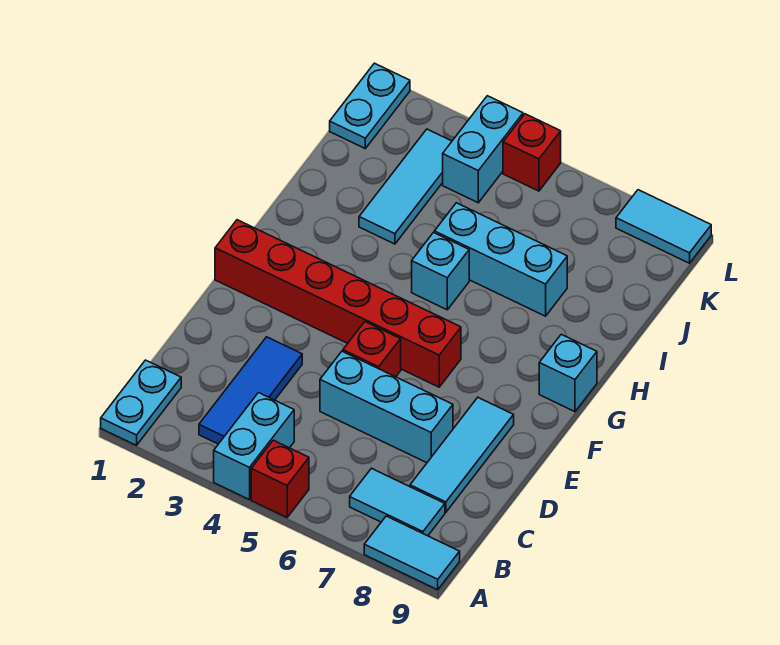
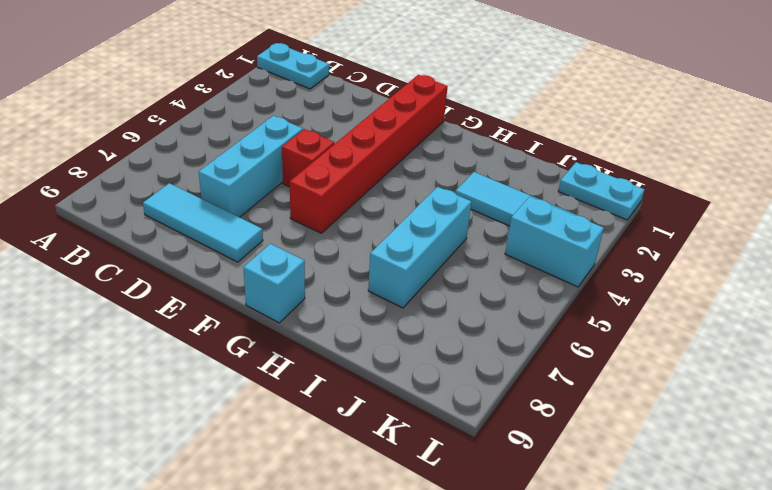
none -> cyan brick A4:B4 level 1
none -> red brick A5 level 1
none -> cyan tile A8:A9 level 1

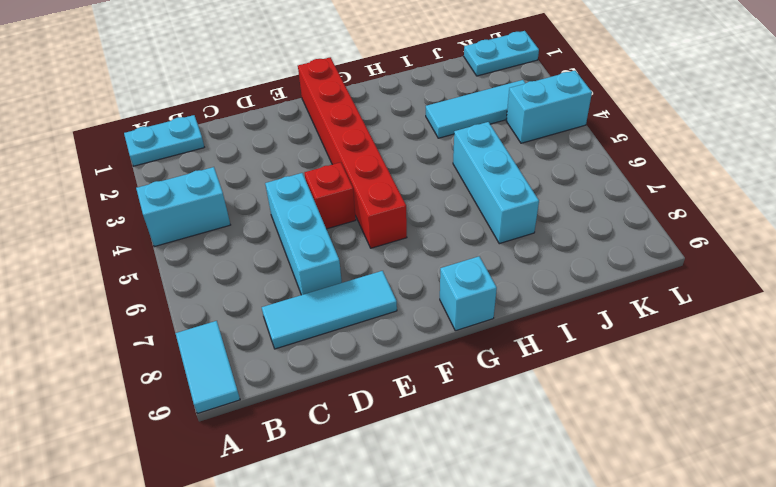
none -> red brick A5 level 1
none -> blue tile B3:D3 level 1
none -> cyan tile B7:B8 level 1

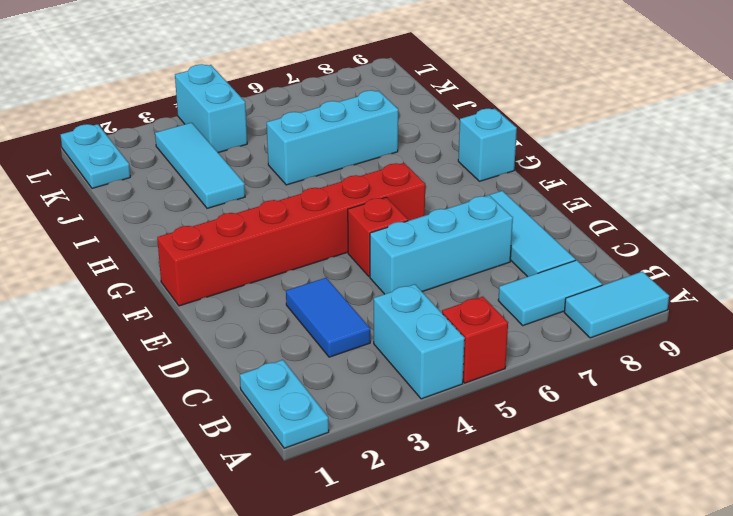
blue tile C3:D3 level 1 -> blue tile B3:D3 level 1
none -> cyan brick H5 level 1
none -> red brick L5 level 1
none -> cyan tile L8:L9 level 1

